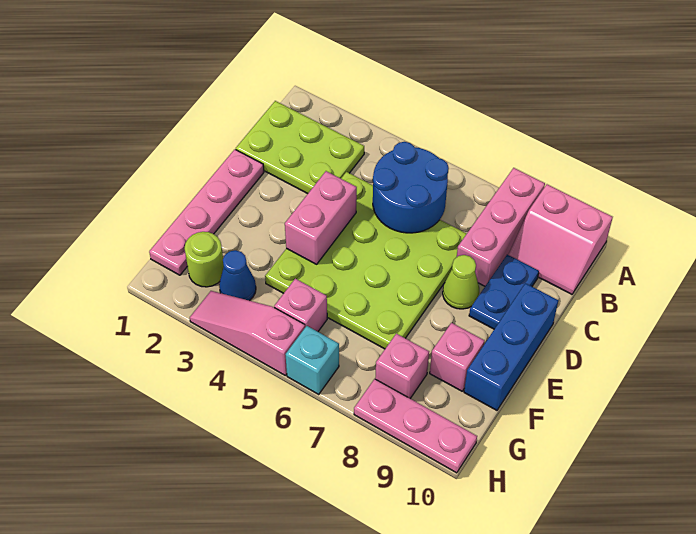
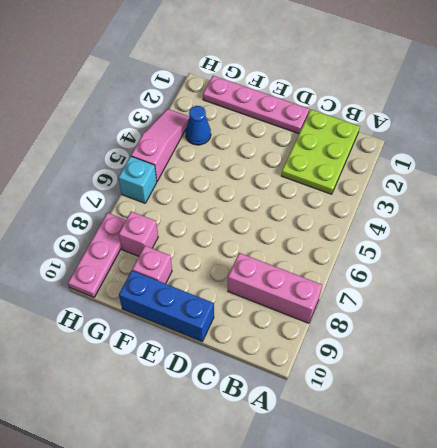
none -> pink slope A9:B10 level 1 top A
none -> lime plate C4:F7 level 1
none -> blue plate C9:D9 level 1

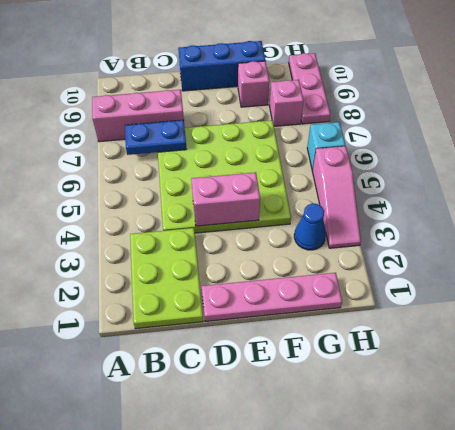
blue plate B7:C7 level 2 -> blue plate C9:D9 level 1
none -> pink slope A9:B10 level 1 top A
none -> lime cone D8 level 1
none -> lime round brick G2 level 1

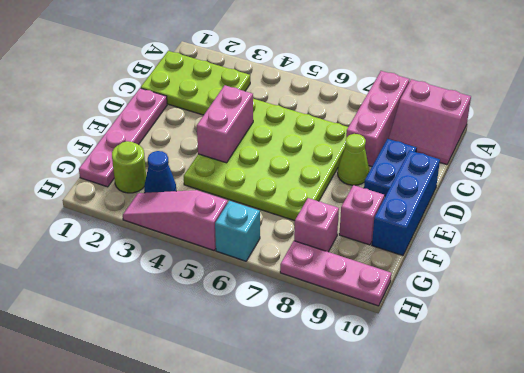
none -> pink brick G5 level 1
none -> blue round brick B5:C6 level 2

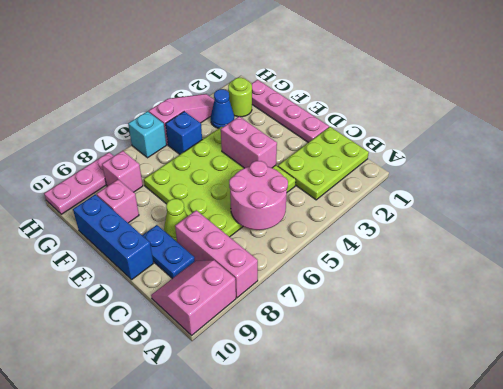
pink round brick B5:C6 level 2 -> blue round brick B5:C6 level 2
blue brick G5 level 1 -> pink brick G5 level 1

